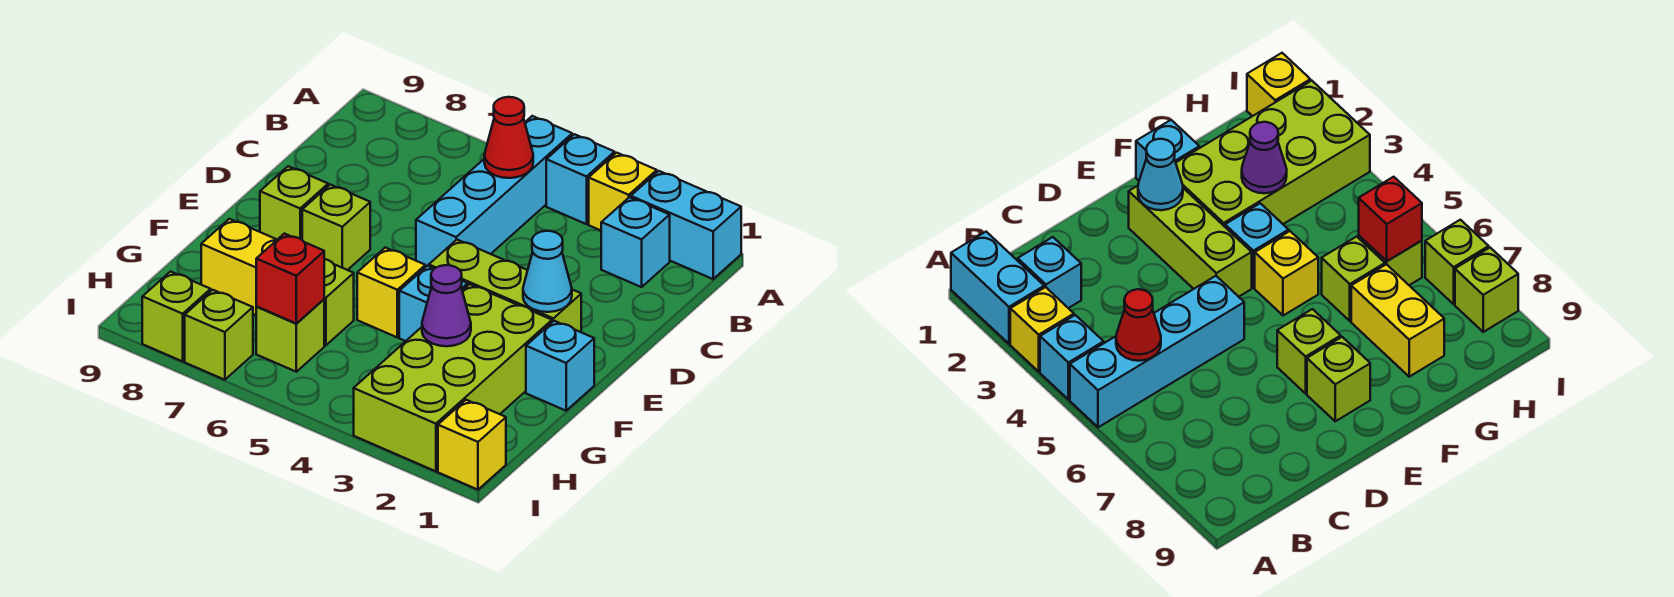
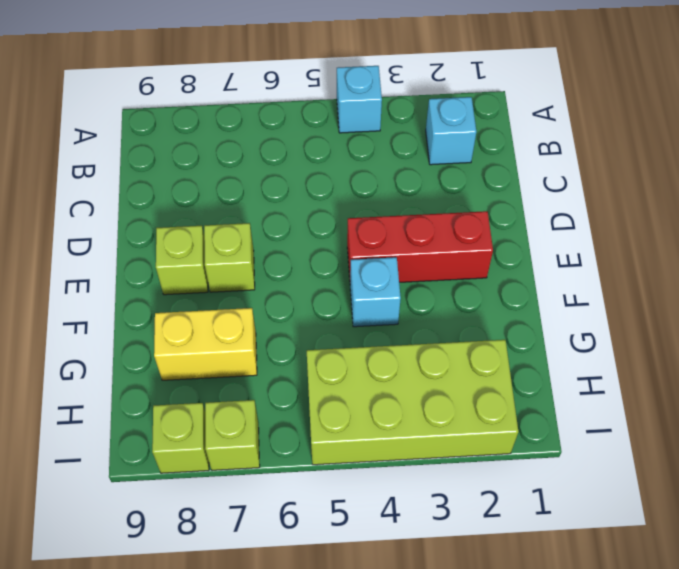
red brick E2:E4 level 1 -> lime brick E2:E4 level 1
lime brick H2:I5 level 1 -> lime brick F2:I3 level 1
none -> cyan brick A1:A2 level 1
none -> yellow brick A3 level 1
none -> cyan brick A5:D5 level 1

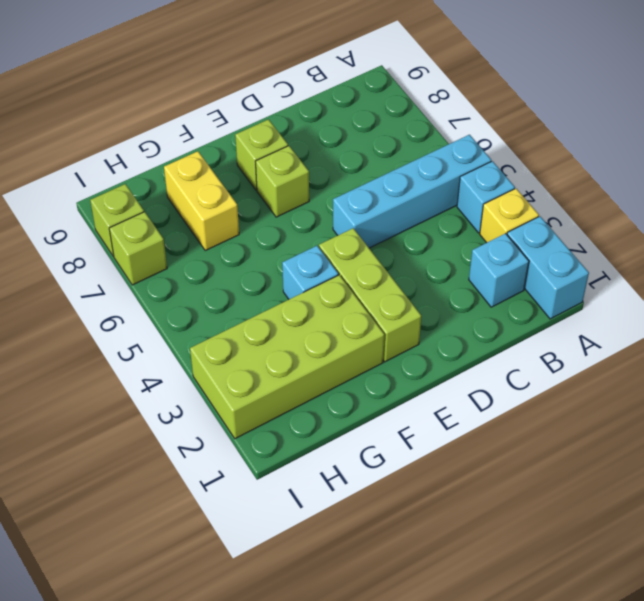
none -> cyan brick F1 level 1
none -> yellow brick F5 level 1
none -> lime brick G6 level 1

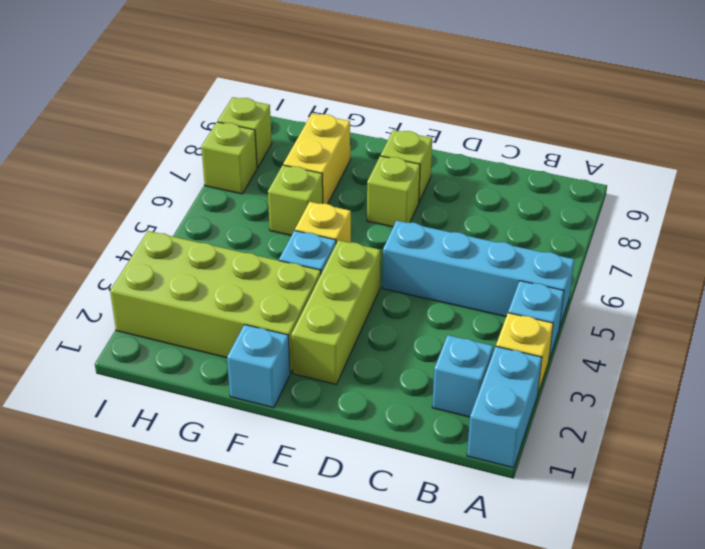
none -> lime brick H6 level 1
none -> yellow brick I1 level 1
none -> red cone B5 level 2

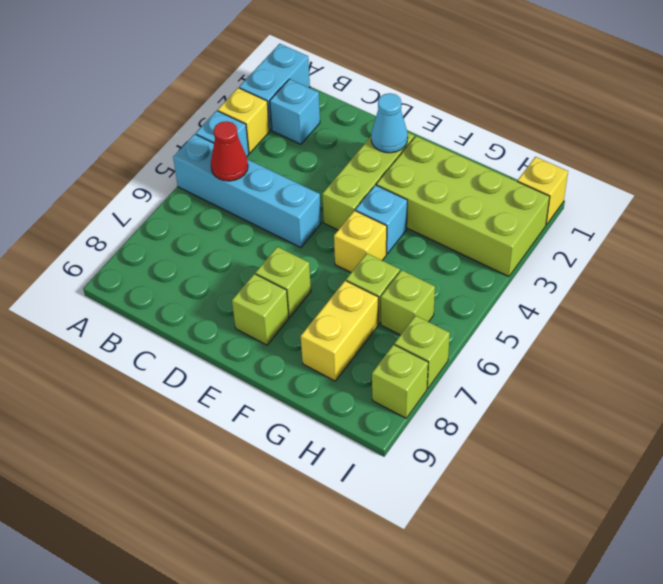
none -> cyan brick F1 level 1
none -> purple cone G3 level 2
none -> red brick H6 level 2

